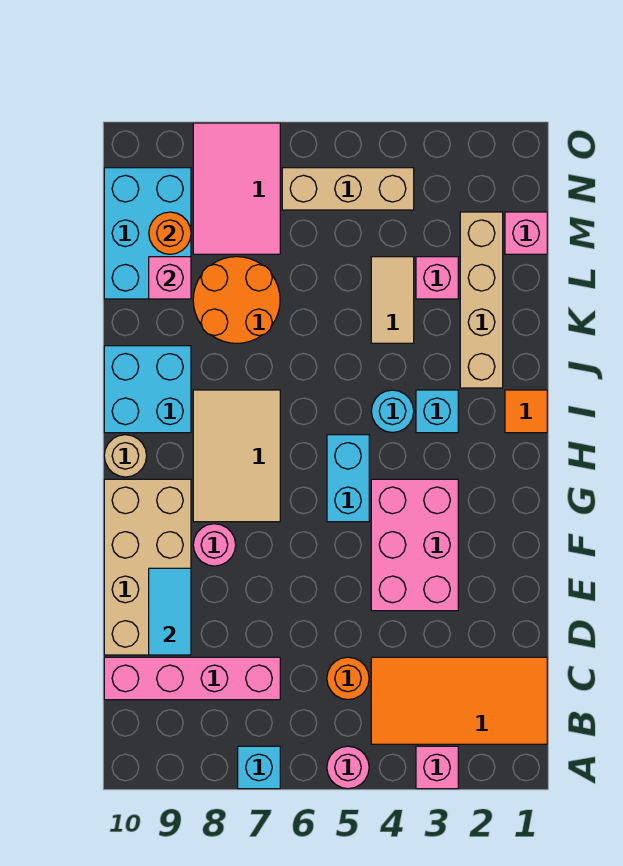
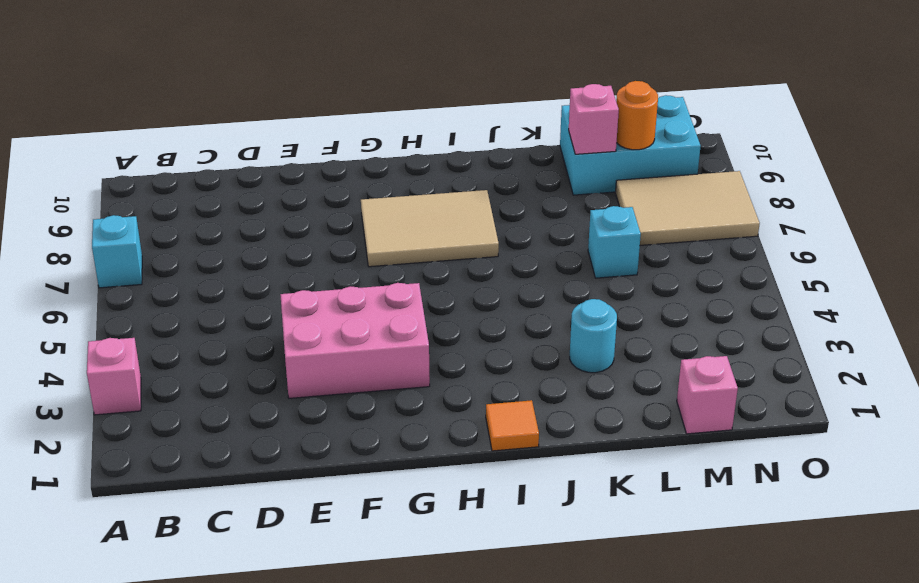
cyan round brick K3 level 1 -> cyan round brick I4 level 1
cyan brick L6 level 1 -> cyan brick I3 level 1
tan tile M7:O8 level 1 -> pink tile M7:O8 level 1
none -> pink round brick A5 level 1
none -> orange tile B1:C4 level 1
none -> orange round brick C5 level 1

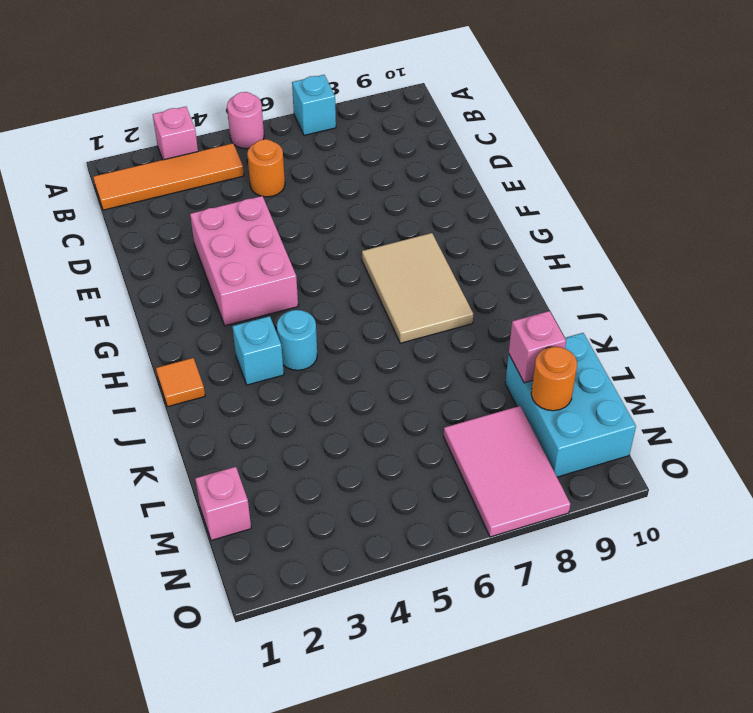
orange tile B1:B4 level 1 -> orange tile B1:C4 level 1
none -> pink brick C7:C10 level 1
none -> tan brick D9:G10 level 1
none -> pink round brick F8 level 1

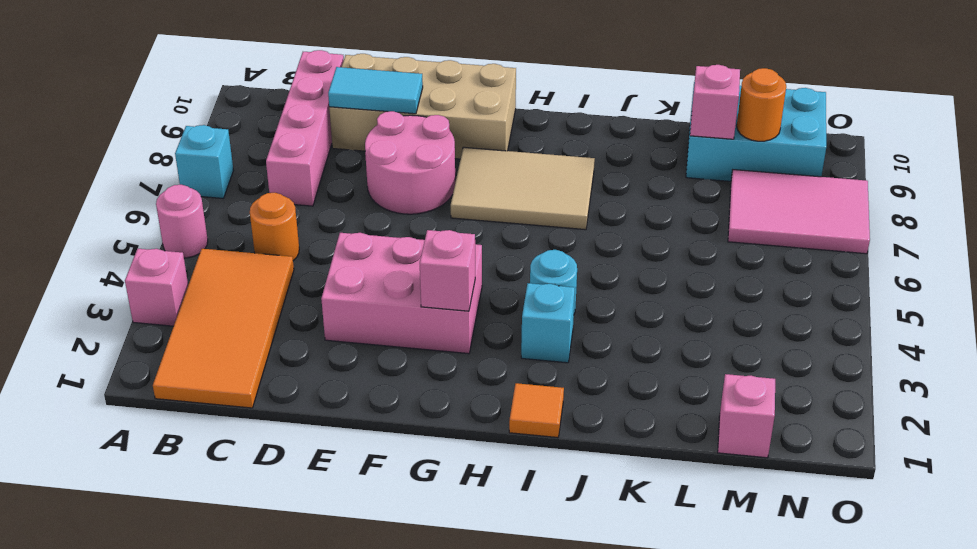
pink round brick E7:F8 level 1 -> pink round brick F8 level 1
pink brick G3 level 2 -> pink brick L3 level 1
none -> cyan brick G5:H5 level 1
none -> tan round brick H10 level 1
none -> cyan brick I9:J10 level 1

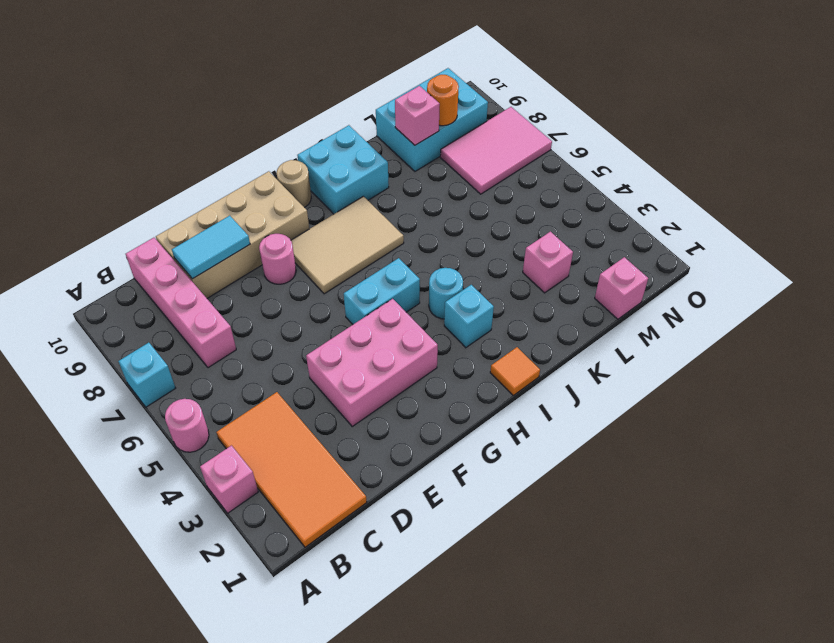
none -> orange round brick C5 level 1
none -> tan brick J2:M2 level 1
none -> tan tile K4:L4 level 1

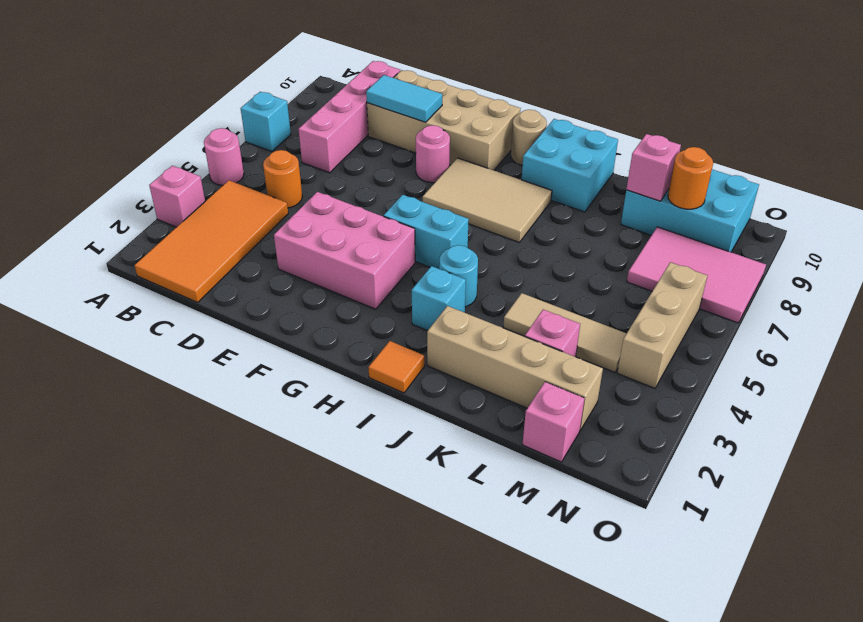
tan tile K4:M4 level 1 -> tan tile K4:L4 level 1
none -> orange round brick K7:L8 level 1

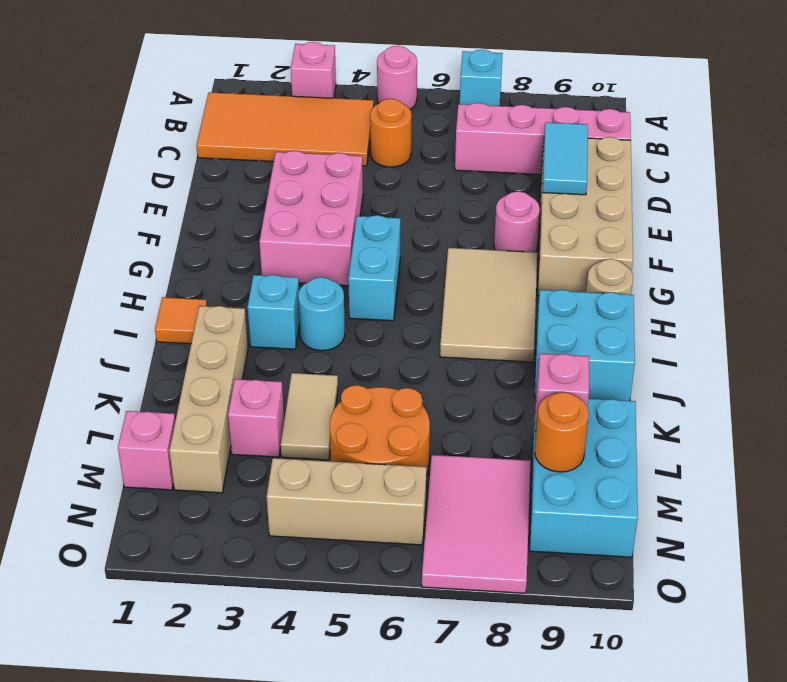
orange round brick L5:M6 level 1 -> orange round brick K7:L8 level 1

